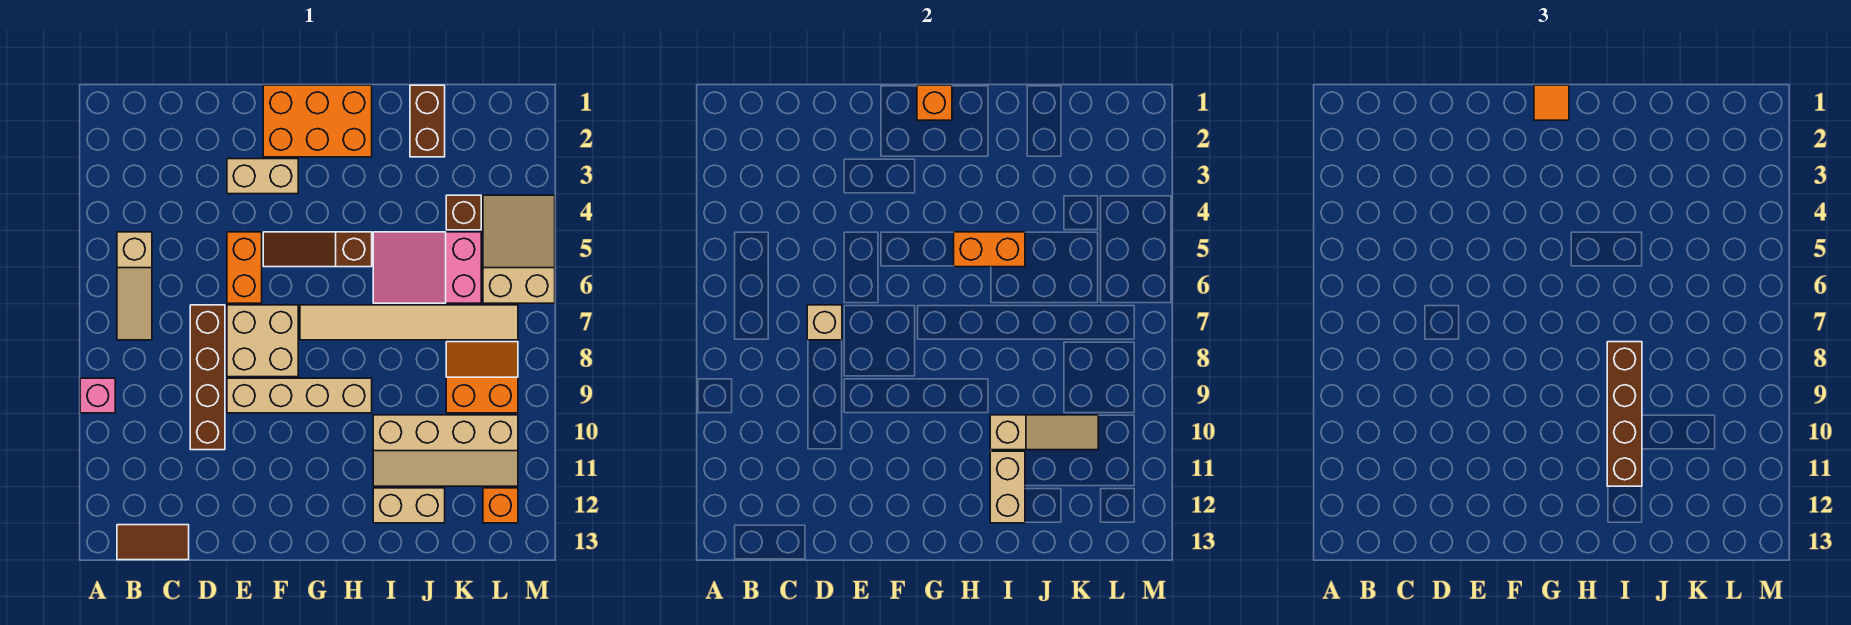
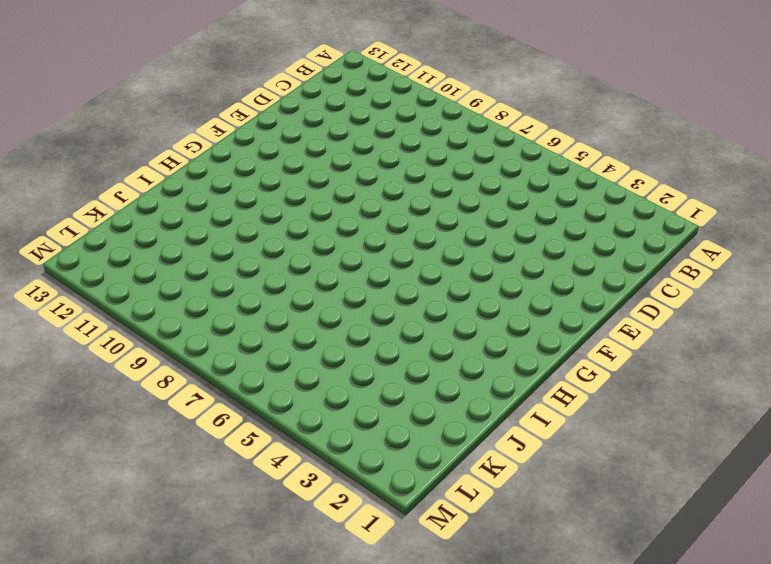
none -> pink brick A9 level 1
none -> tan slope B5:B7 level 1 top 5
none -> brown tile B13:C13 level 1

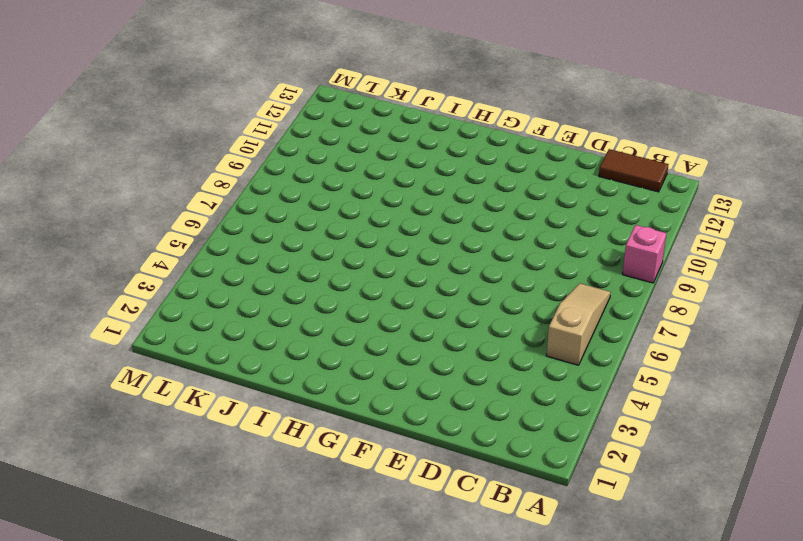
none -> brown brick D7:D10 level 1
none -> tan brick E3:F3 level 1
none -> orange brick E5:E6 level 1

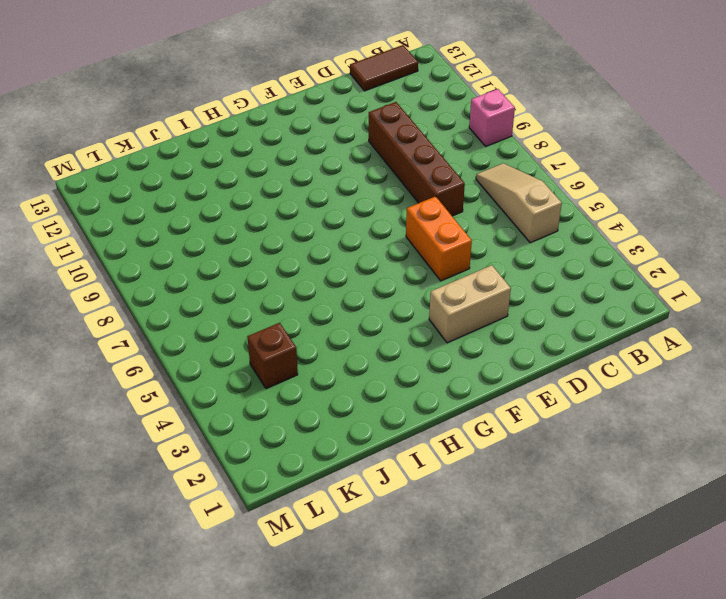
none -> tan brick E7:F8 level 1
none -> tan brick E9:H9 level 1
none -> orange brick F1:H2 level 1

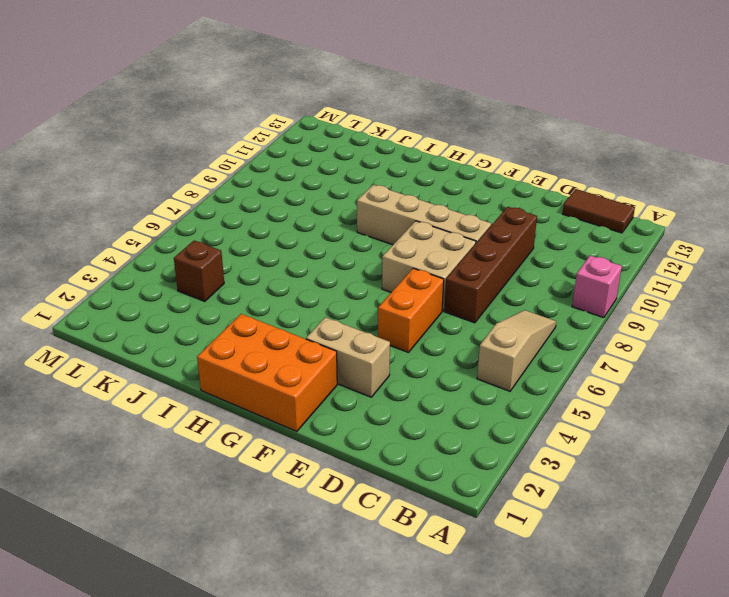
none -> brown slope F5:H5 level 1 top H
none -> tan tile G7:L7 level 1
none -> pink slope I5:K6 level 1 top K

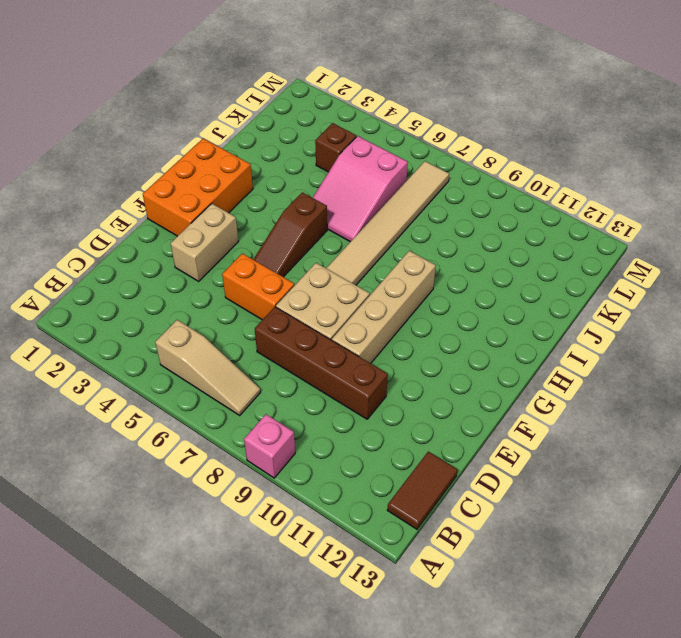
none -> tan slope I10:L11 level 1 top 10
none -> tan brick I12:J12 level 1
none -> brown brick J1:J2 level 1

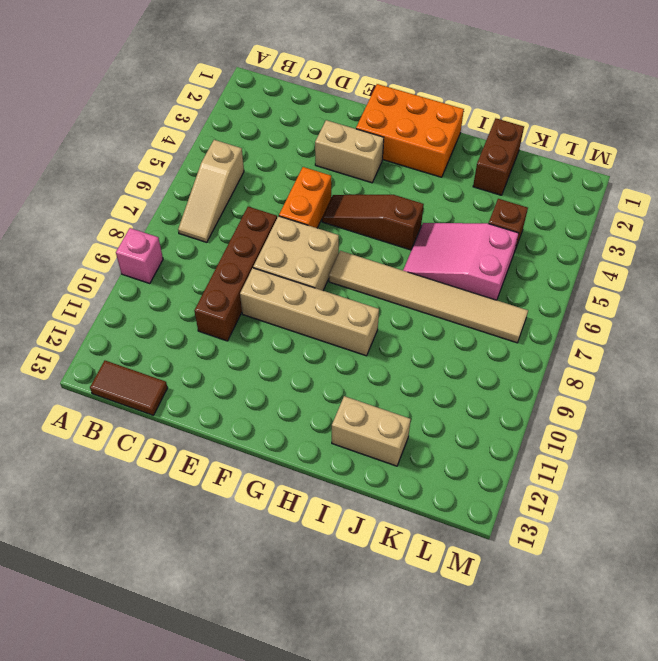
none -> tan slope I10:L11 level 1 top 10
none -> orange slope K8:L9 level 1 top 9
none -> tan slope L4:M6 level 1 top 6

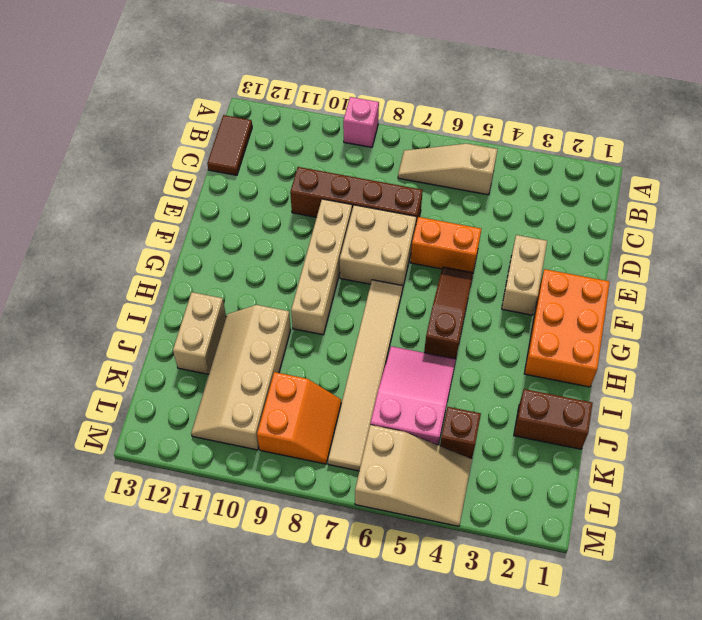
none -> orange brick L12 level 1
none -> tan brick D7 level 2
none -> orange brick G1 level 2

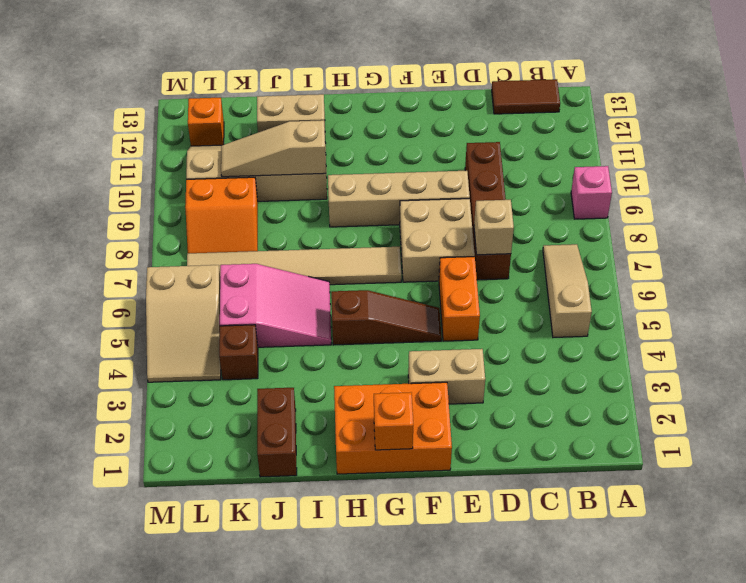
none -> orange brick H5:I5 level 2
none -> tan brick I11:I12 level 2
none -> orange tile G1 level 3

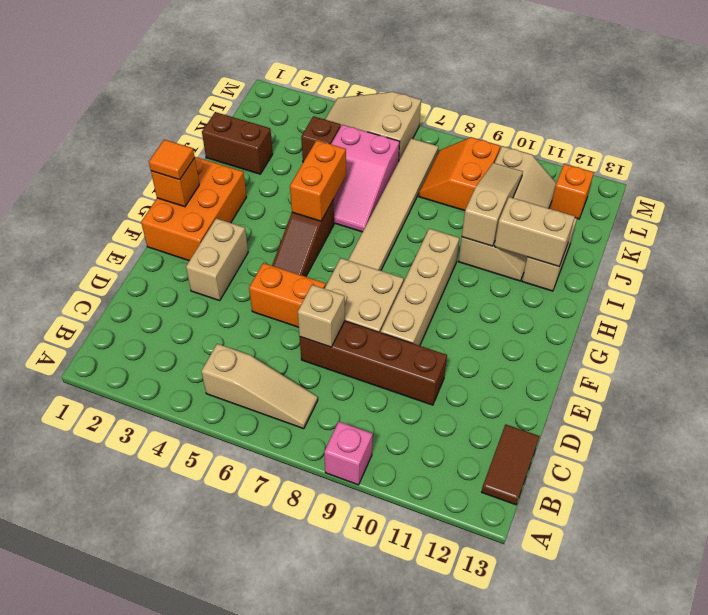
none -> brown brick I8:I11 level 3

